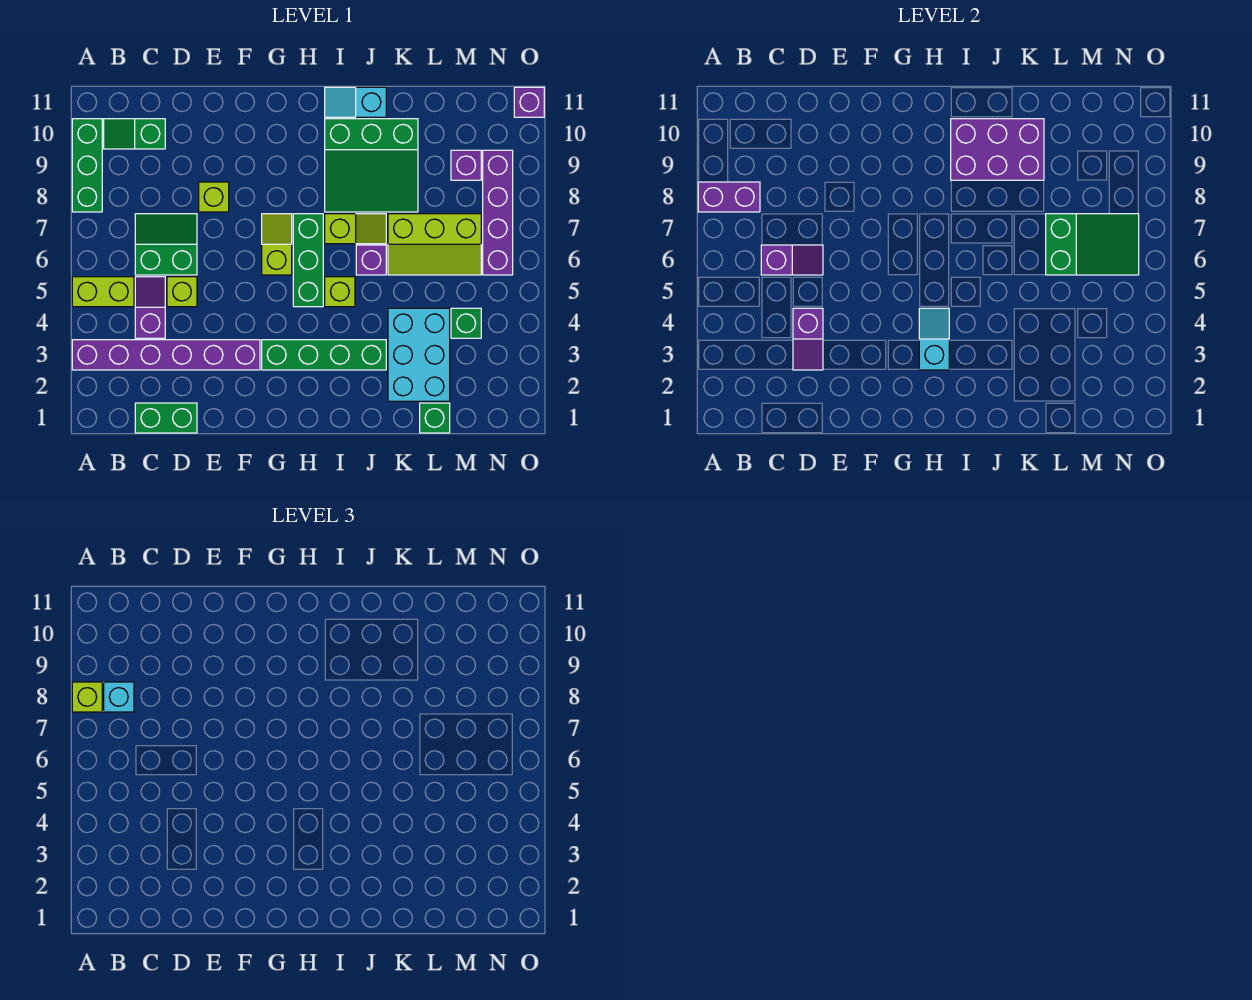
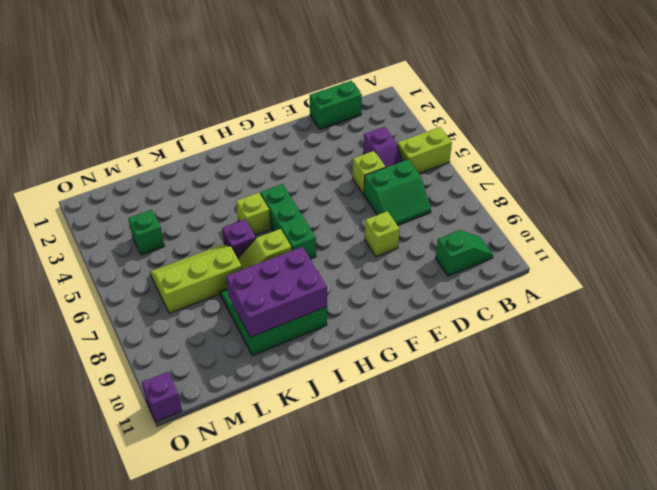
none -> purple brick A3:F3 level 1
none -> green brick A8:A10 level 1
none -> green brick G3:J3 level 1
none -> lime slope G6:G7 level 1 top 6

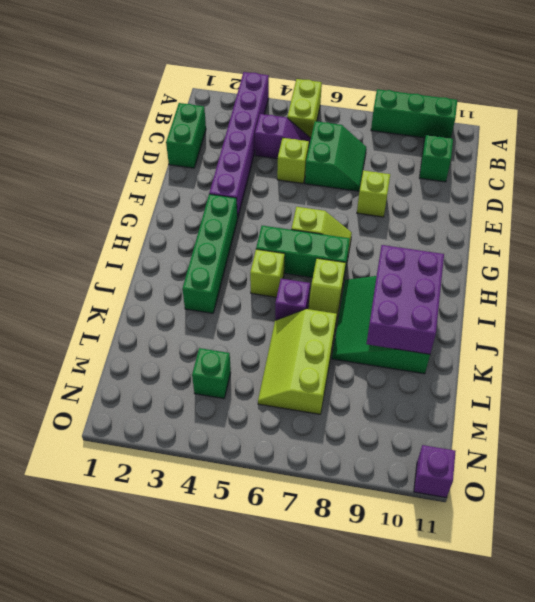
none -> cyan slope I11:J11 level 1 top J
none -> cyan brick K2:L4 level 1
none -> green brick L1 level 1
none -> purple brick M9 level 1

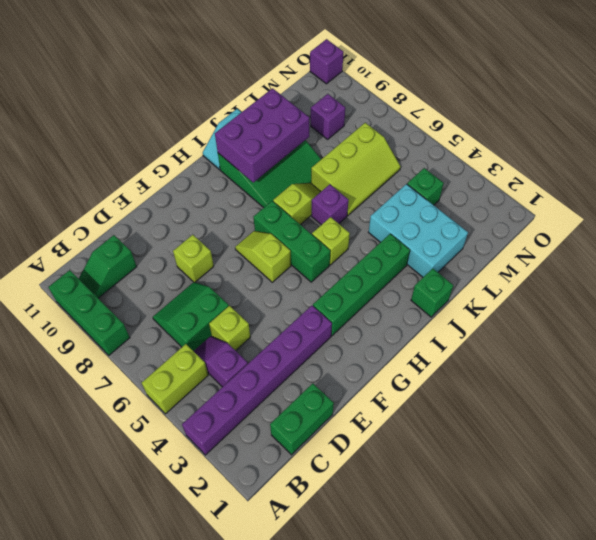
green brick J1 level 1 -> green brick L1 level 1
none -> purple brick N6:N9 level 1
none -> purple brick A8:B8 level 2
none -> purple slope C6:D6 level 2 top C
none -> purple slope D3:D4 level 2 top 4

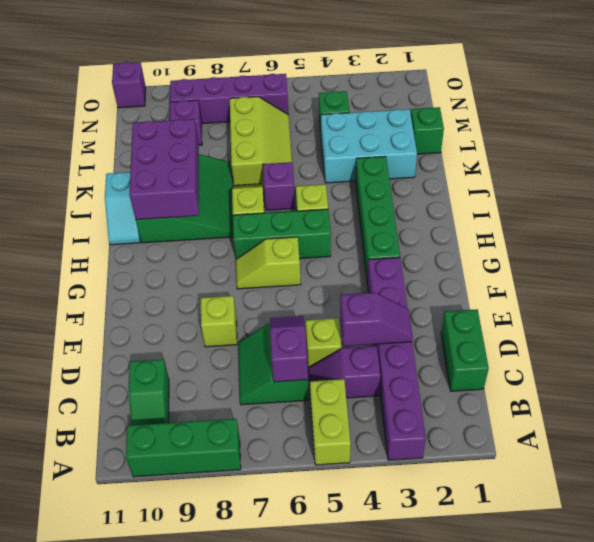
none -> purple brick A8:B8 level 2
none -> cyan slope H3:H4 level 2 top 3
none -> green slope L6:N7 level 2 top L
none -> lime brick A8 level 3

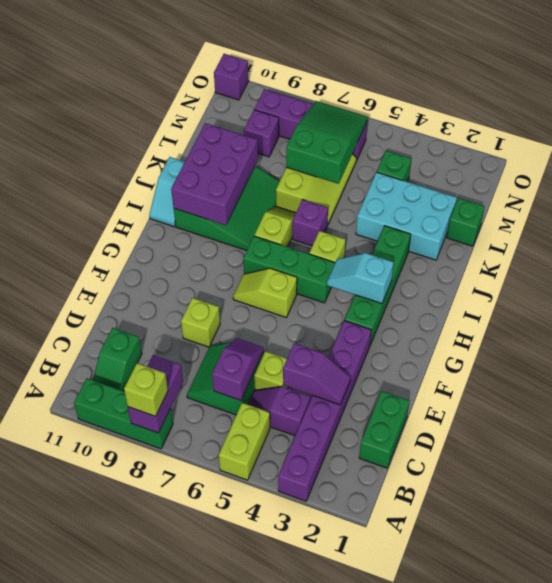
none -> cyan brick B8 level 3

